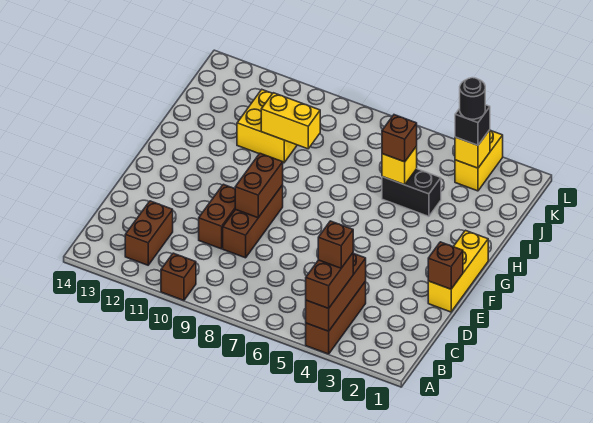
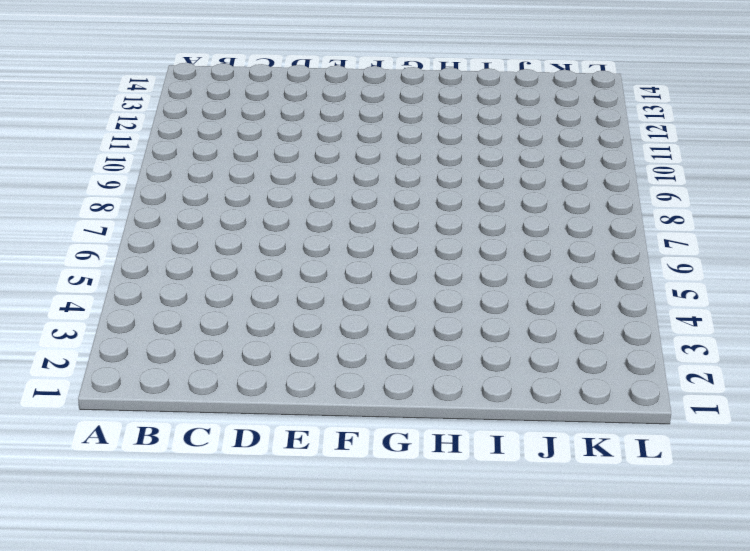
none -> brown brick A4:C4 level 1
none -> brown brick A10 level 1
none -> brown brick B12:C12 level 1

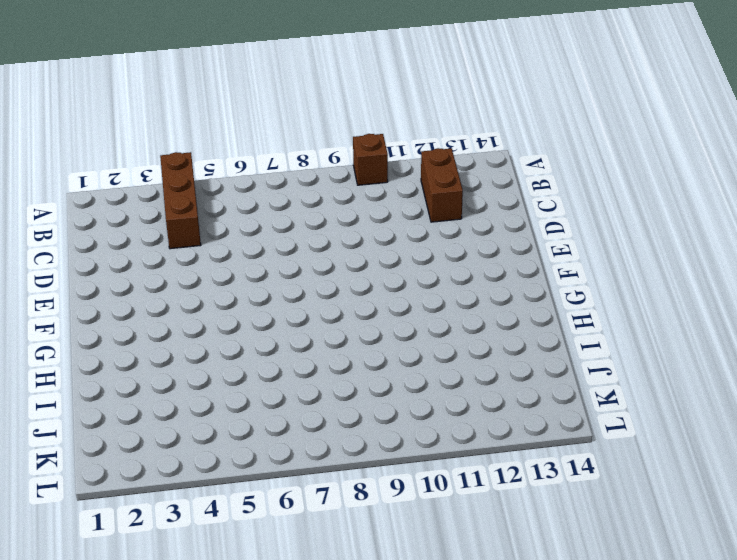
none -> brown brick D9:F9 level 1
none -> brown brick D10:E10 level 1
none -> yellow brick E1:G1 level 1

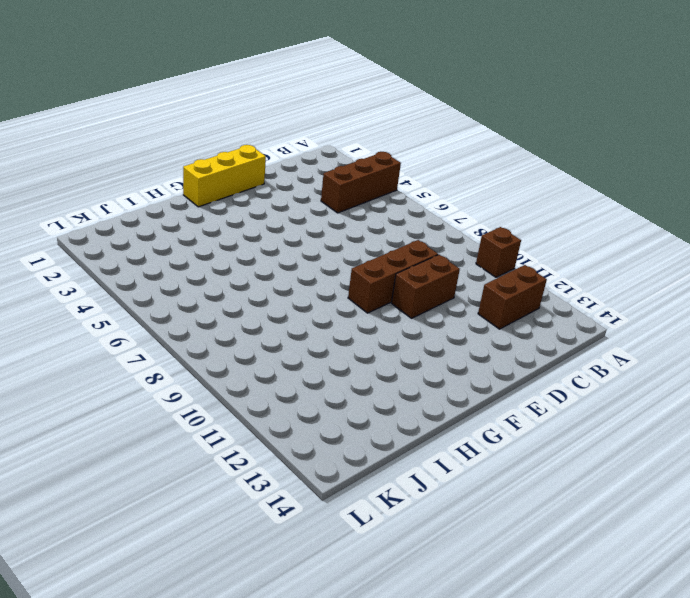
none -> black brick I4:I5 level 1
none -> yellow brick I10:J11 level 1
none -> yellow brick K3:L3 level 1

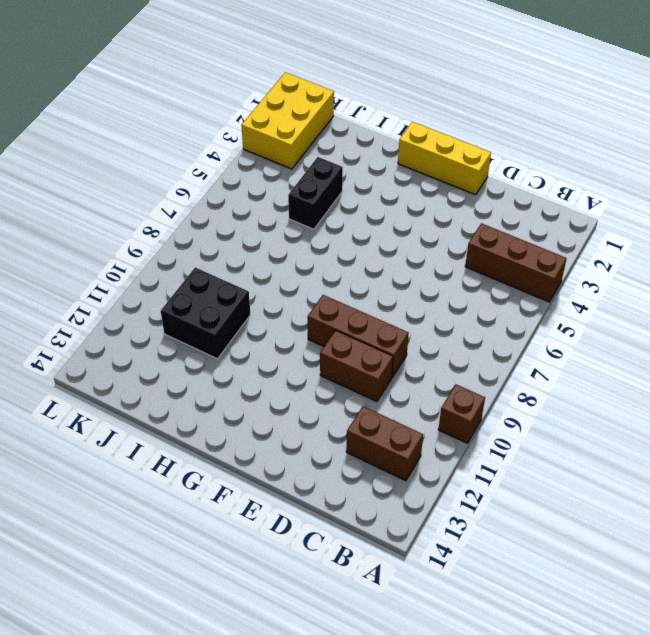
black brick I10:J11 level 1 -> yellow brick I10:J11 level 1
yellow brick K1:L3 level 1 -> yellow brick K3:L3 level 1
none -> brown brick A4:C4 level 2
none -> brown brick E1 level 2
none -> brown brick E9:F9 level 2

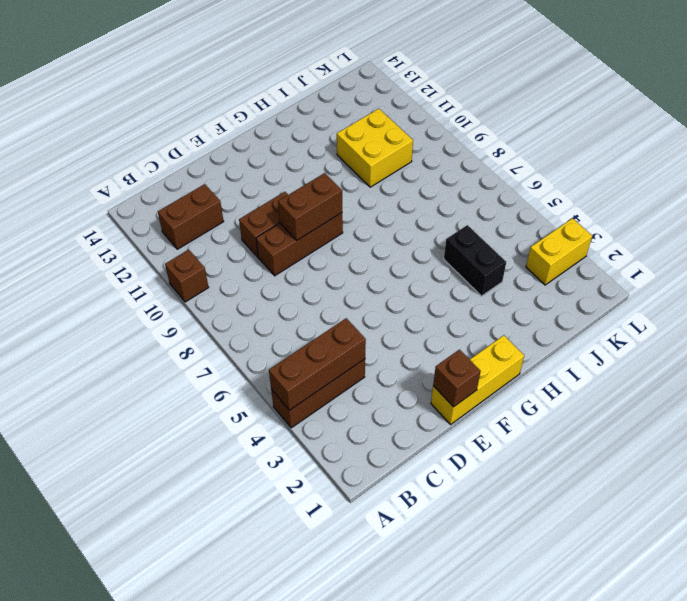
none -> yellow brick I5 level 2
none -> yellow brick I9:I10 level 2
none -> yellow brick K3 level 2

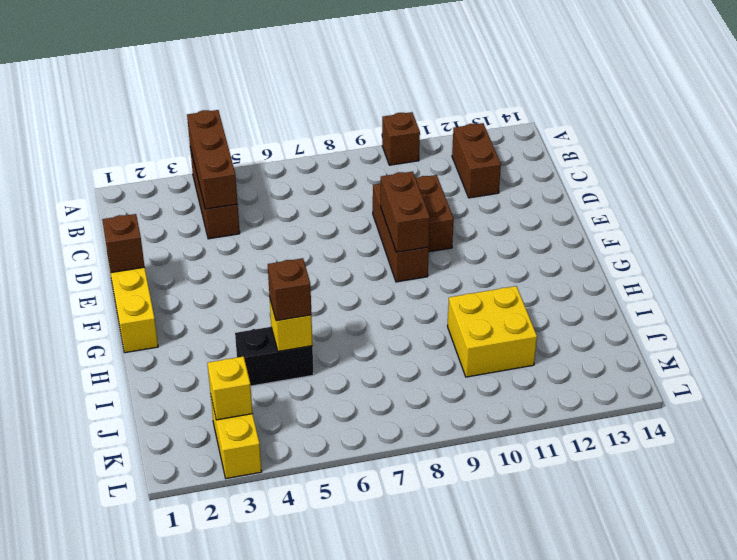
none -> yellow brick I9:I10 level 2
none -> brown brick A4:B4 level 3
none -> black brick K3 level 3

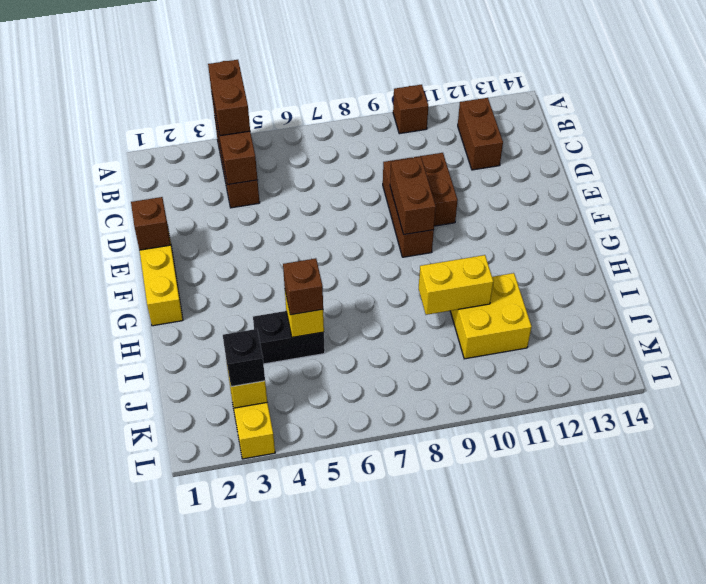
none -> brown brick B4 level 4
none -> black round brick K3 level 4

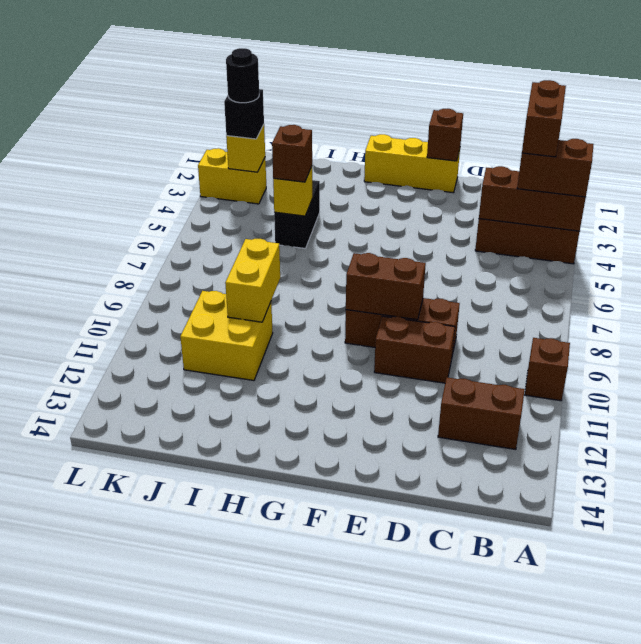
brown brick B3:B4 level 4 -> brown brick B4 level 4

